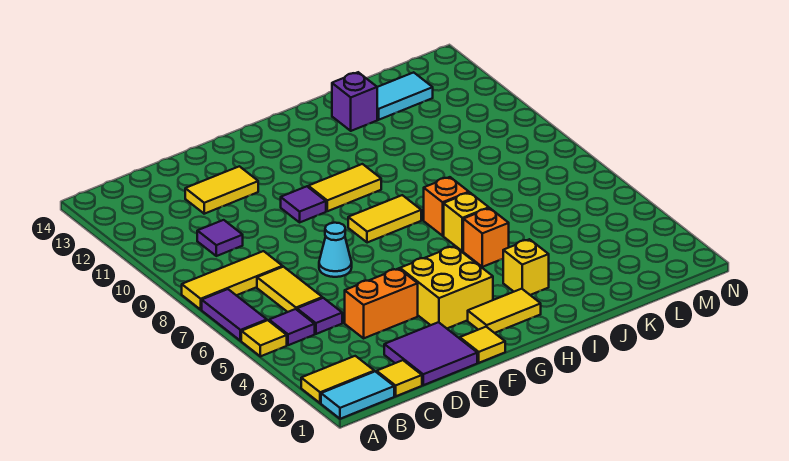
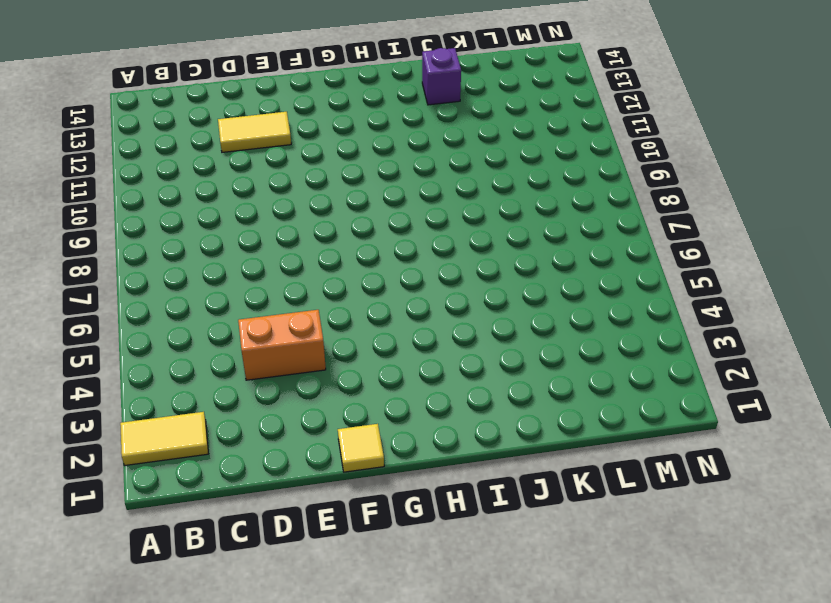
none -> cyan tile A1:B1 level 1
none -> yellow tile A5 level 1
none -> purple tile A6:A7 level 1

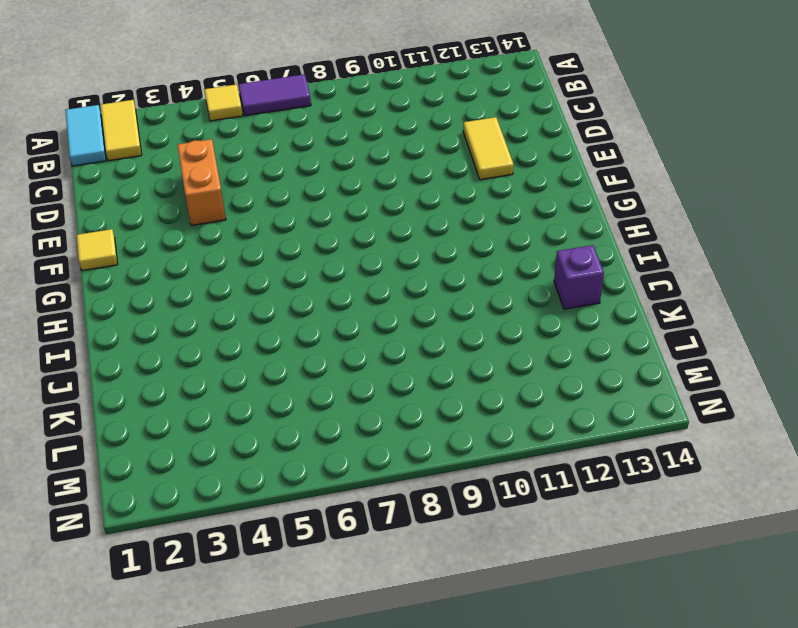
none -> yellow tile A8:C8 level 1
none -> purple tile B5 level 1
none -> yellow tile C1 level 1

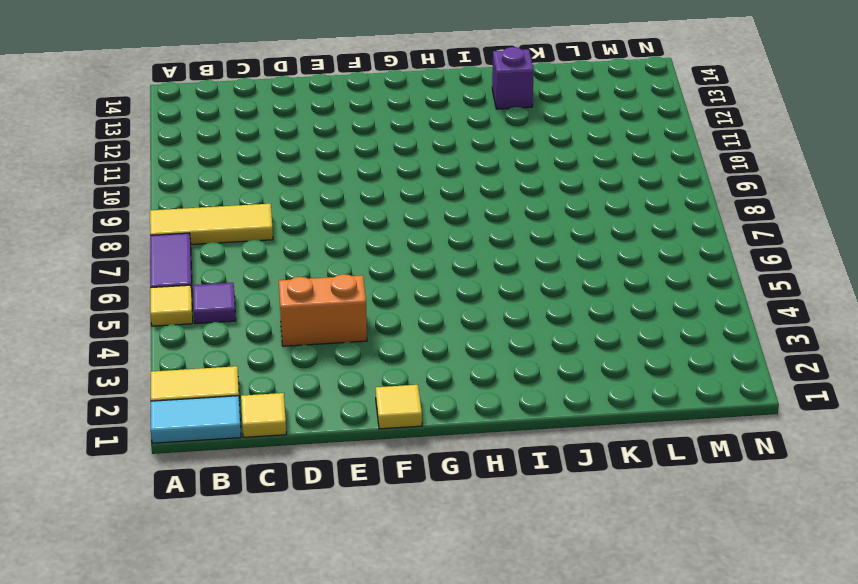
none -> purple tile C5 level 1
none -> yellow tile C6:C7 level 1
none -> purple tile C10 level 1

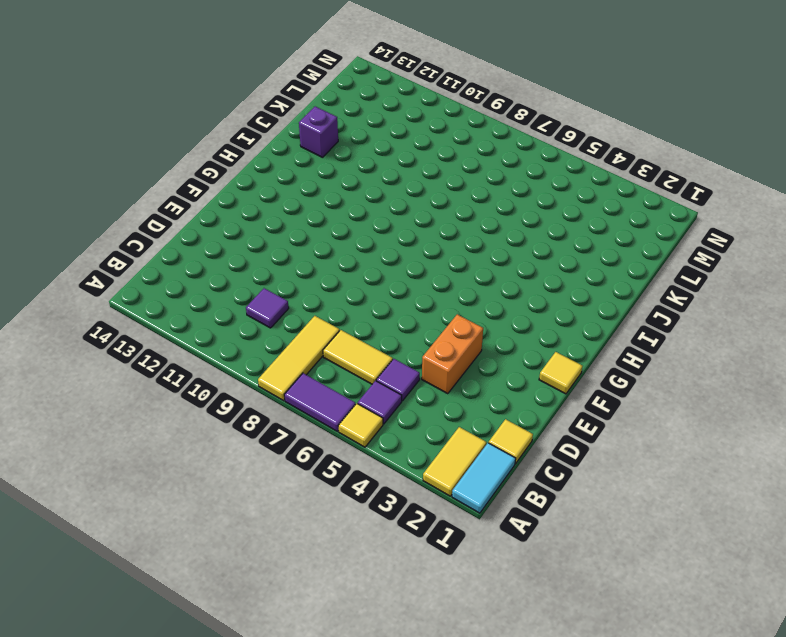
none -> purple tile D1:E2 level 1
none -> yellow tile D12:E12 level 1
none -> cyan cone E7 level 1

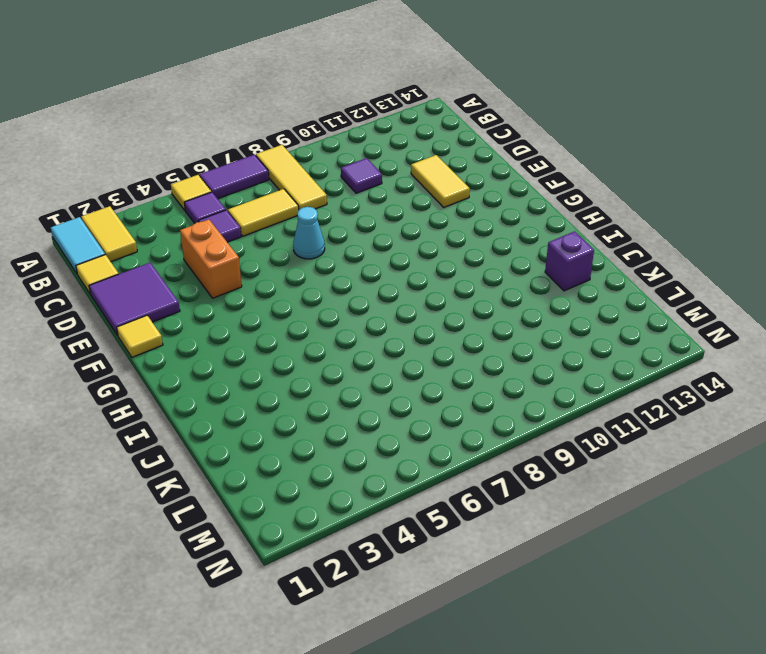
none -> yellow brick F3:G4 level 1
none -> purple tile F10 level 1
none -> yellow tile G2:H2 level 1

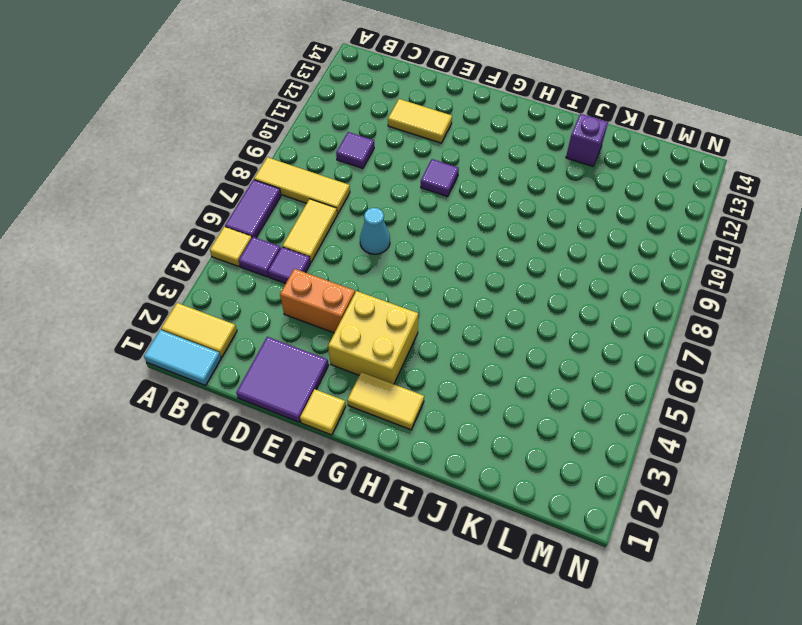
none -> yellow tile C1 level 1
none -> yellow tile G8:H8 level 1
none -> yellow tile G10:H10 level 1

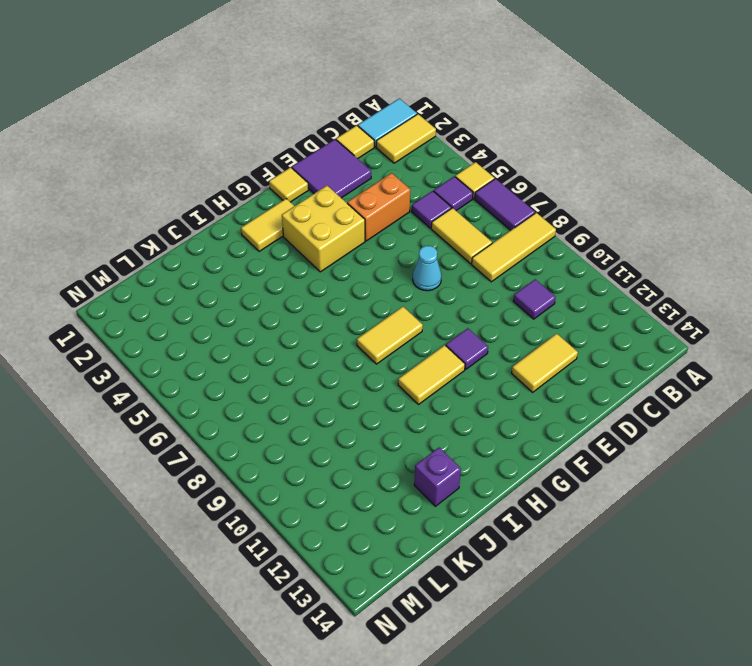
none -> yellow brick I3 level 1
none -> orange brick I5 level 1
none -> yellow brick I6 level 1

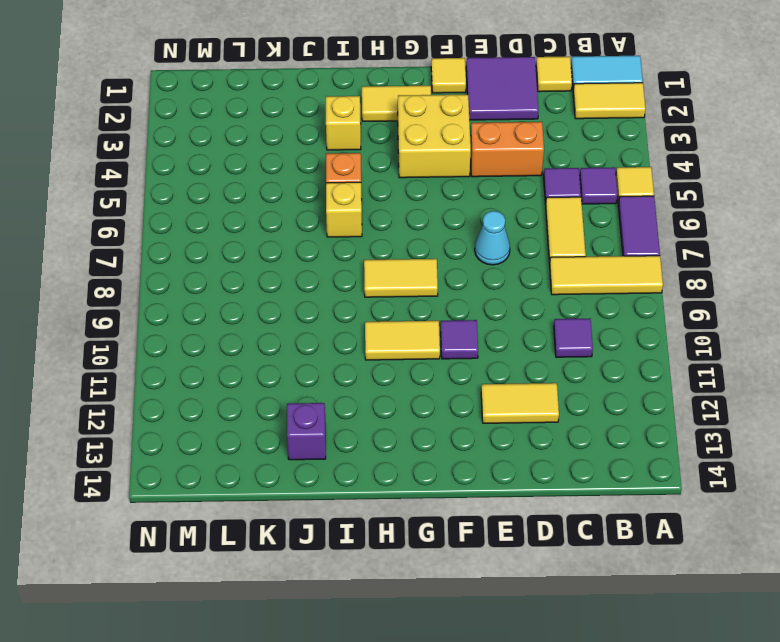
none -> orange brick I7 level 1
none -> cyan tile K13:L13 level 1

